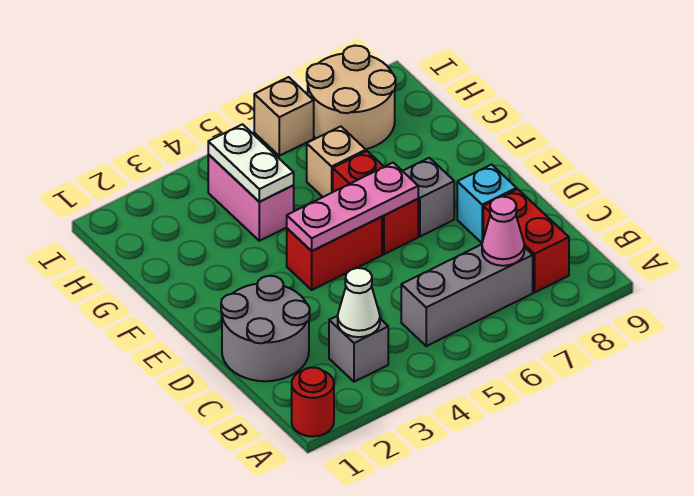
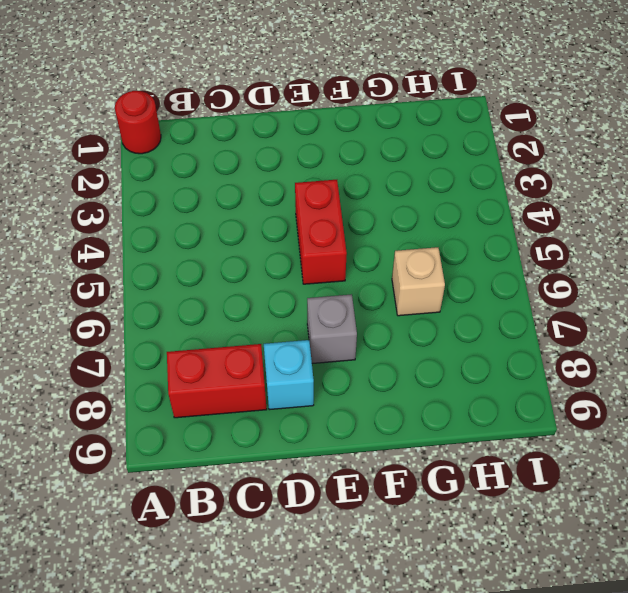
none -> grey brick B3 level 1
none -> grey brick B5:B7 level 1
none -> grey round brick C1:D2 level 1

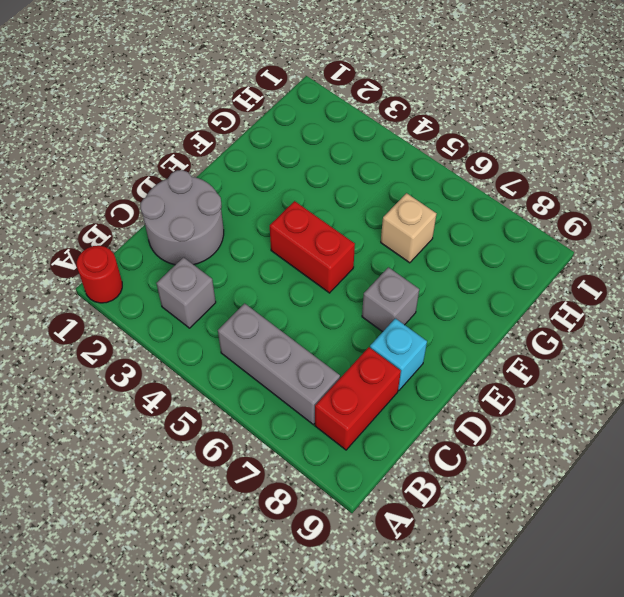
none -> red brick E6:F6 level 1
none -> pink brick G4:H4 level 1
none -> tan round brick H7:I8 level 1

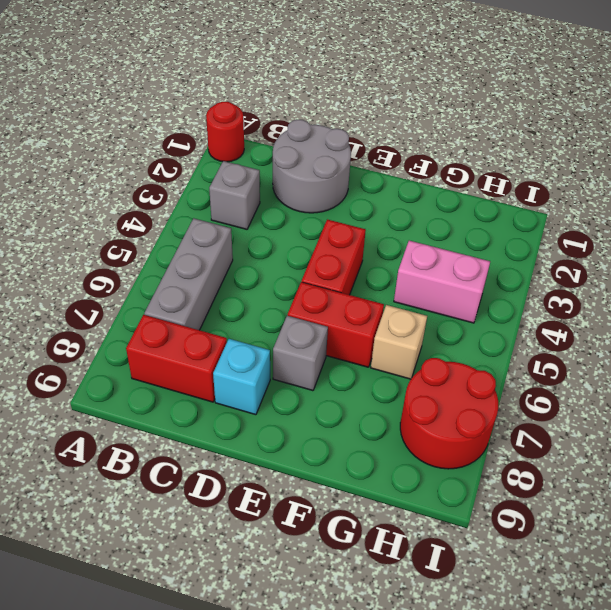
red round brick H7:I8 level 1 -> tan round brick H7:I8 level 1
none -> tan brick I6 level 1
none -> white cone B3 level 2
none -> pink cone B7 level 2

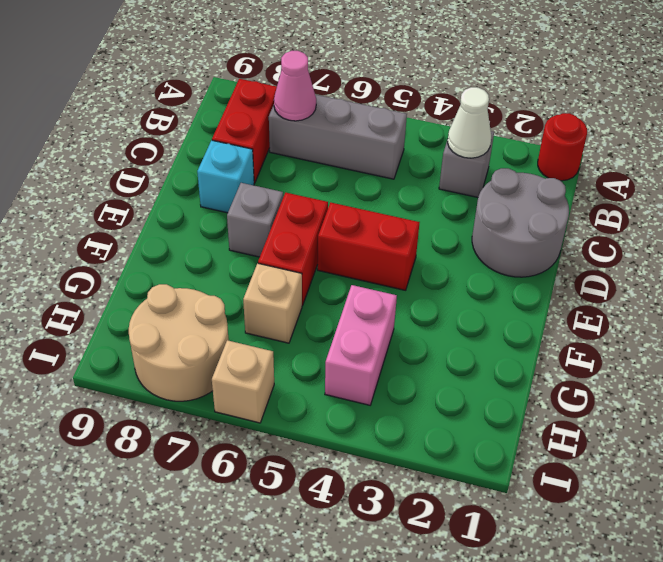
none -> pink plate E4:E6 level 2
none -> white plate G4:H4 level 2

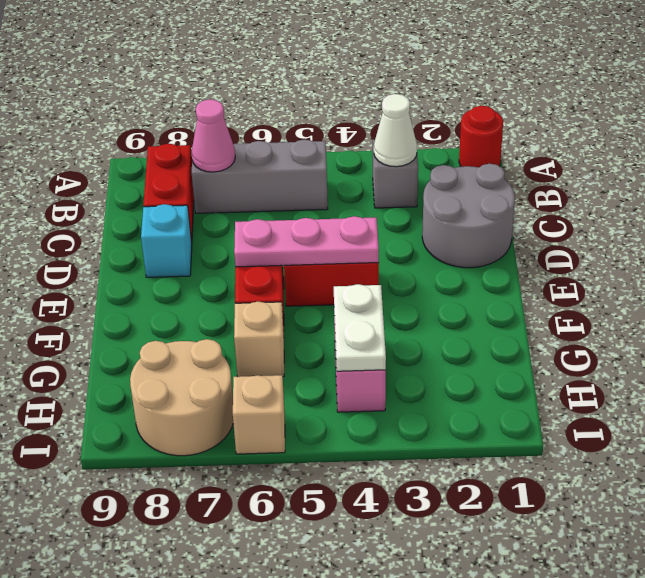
none -> grey brick E7 level 1

